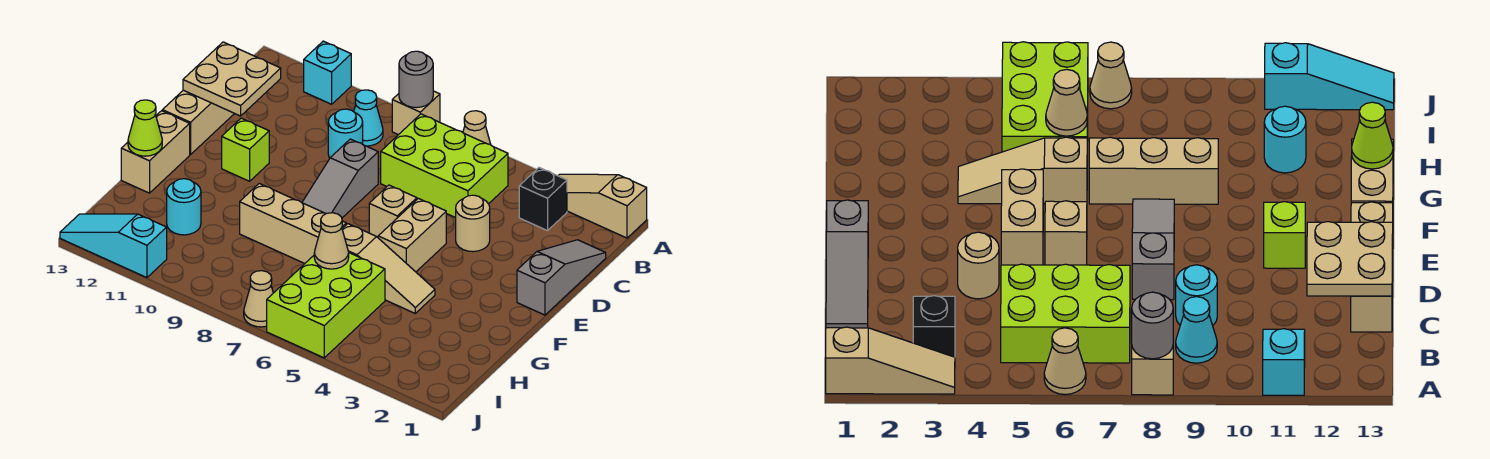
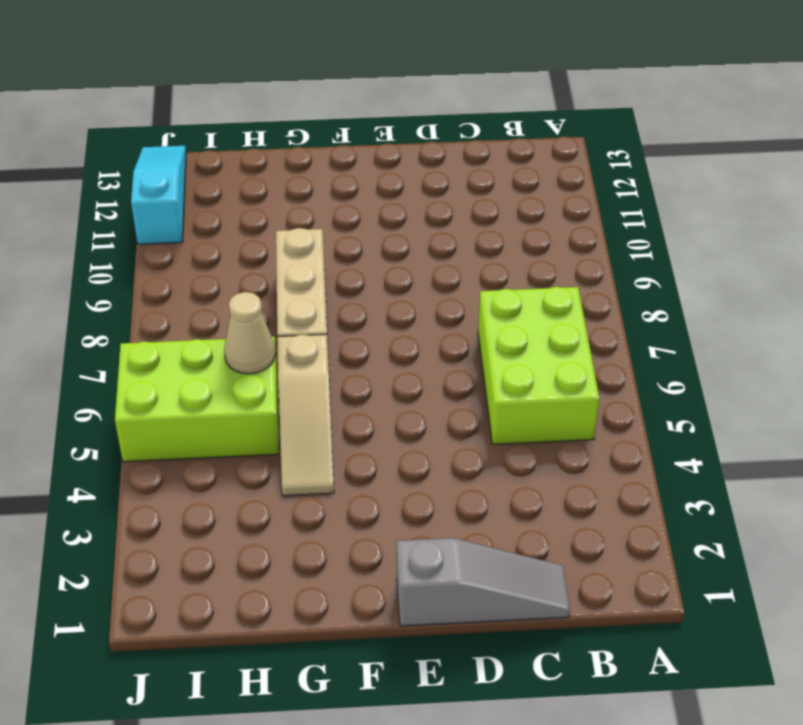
none -> tan slope A1:A3 level 1 top 1
none -> tan cone A6 level 1
none -> tan brick A8 level 1

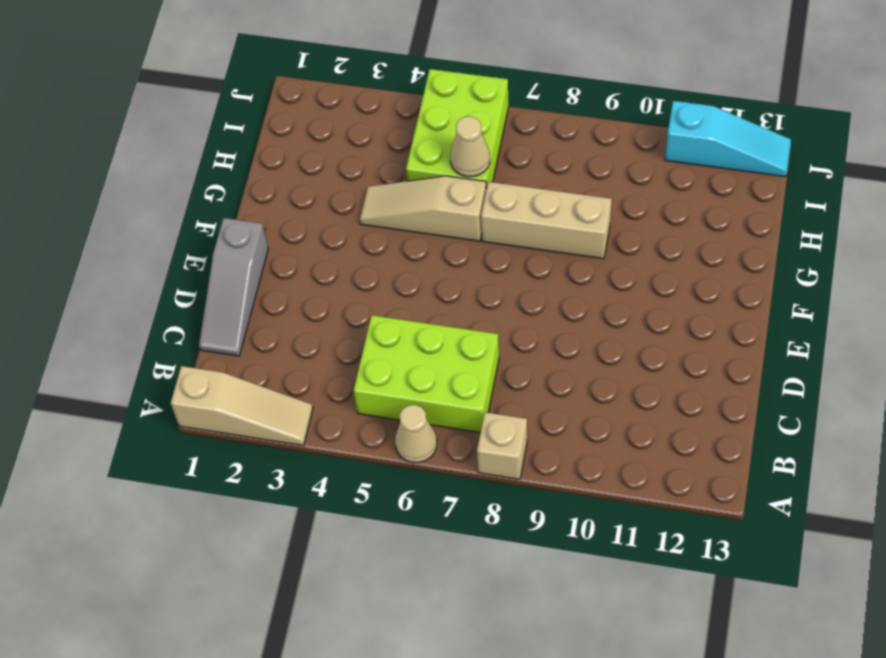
none -> cyan brick A11 level 1
none -> black brick B3 level 1
none -> cyan cone B9 level 1

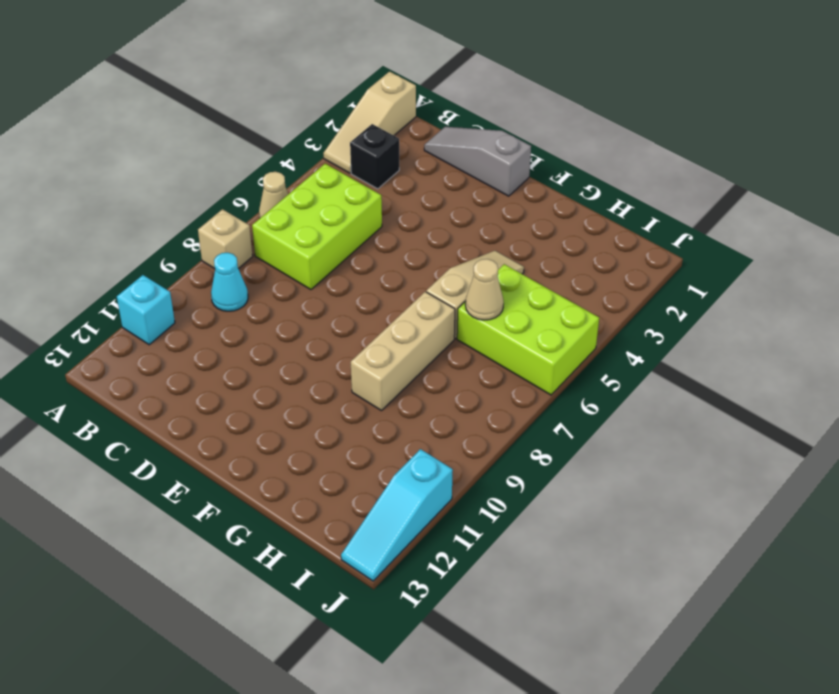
none -> cyan round brick C9 level 1
none -> tan brick C13:E13 level 1
none -> tan round brick D4 level 1

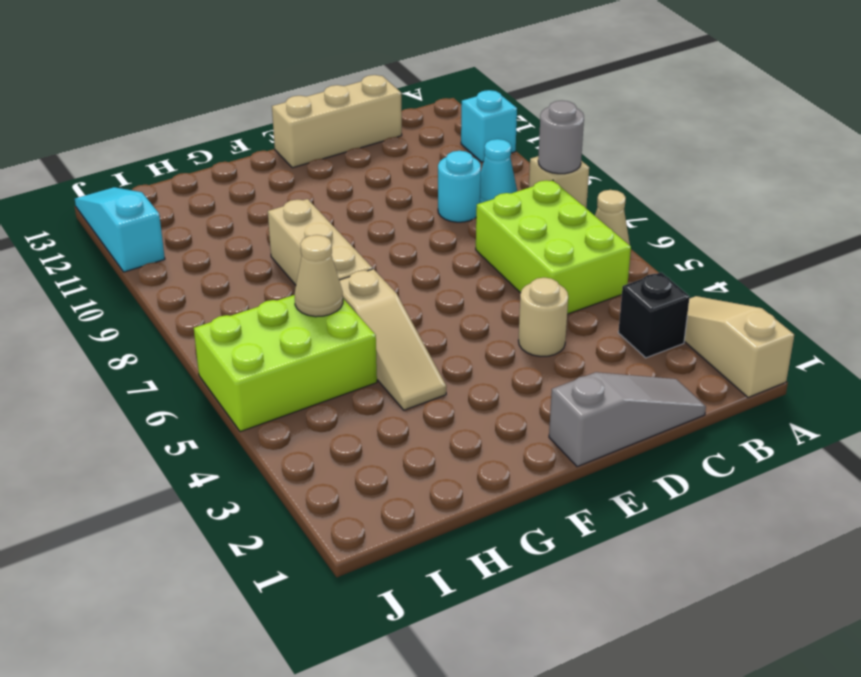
none -> grey slope D8:F8 level 1 top D
none -> tan brick E5:F5 level 1
none -> tan brick E6 level 1

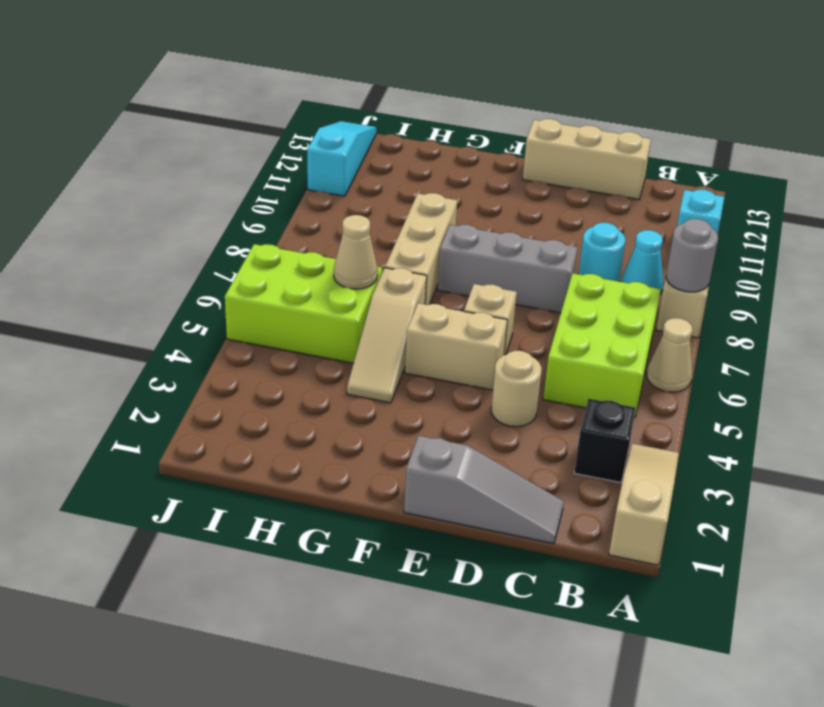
grey brick D8:F8 level 1 -> grey slope D8:F8 level 1 top D
none -> lime brick E11 level 1
none -> tan brick F13:G13 level 1
none -> cyan round brick H11 level 1

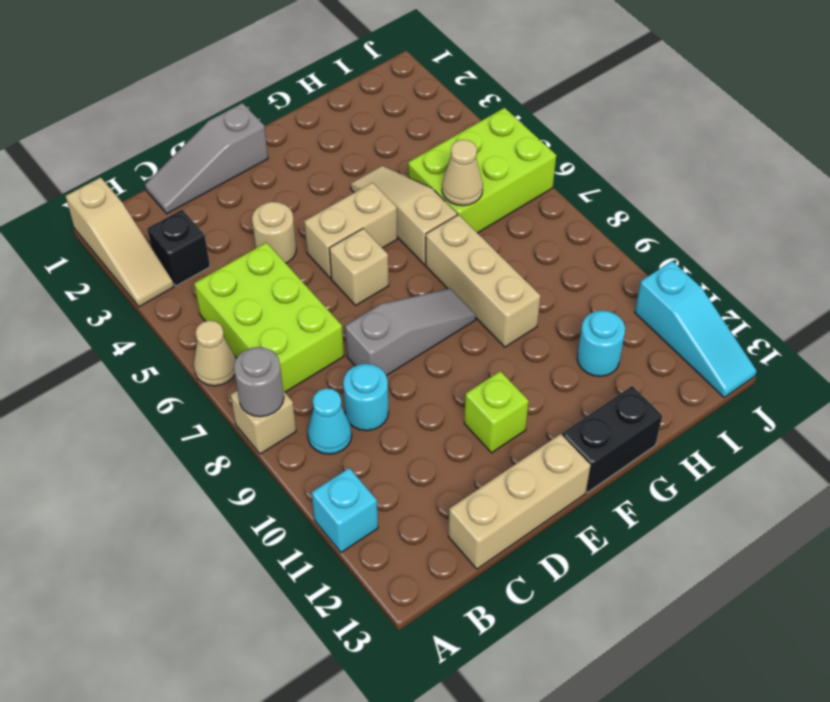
black brick F13:G13 level 1 -> tan brick F13:G13 level 1
none -> tan cone J7 level 1
none -> tan plate C12:D13 level 2
none -> lime cone G13 level 2

